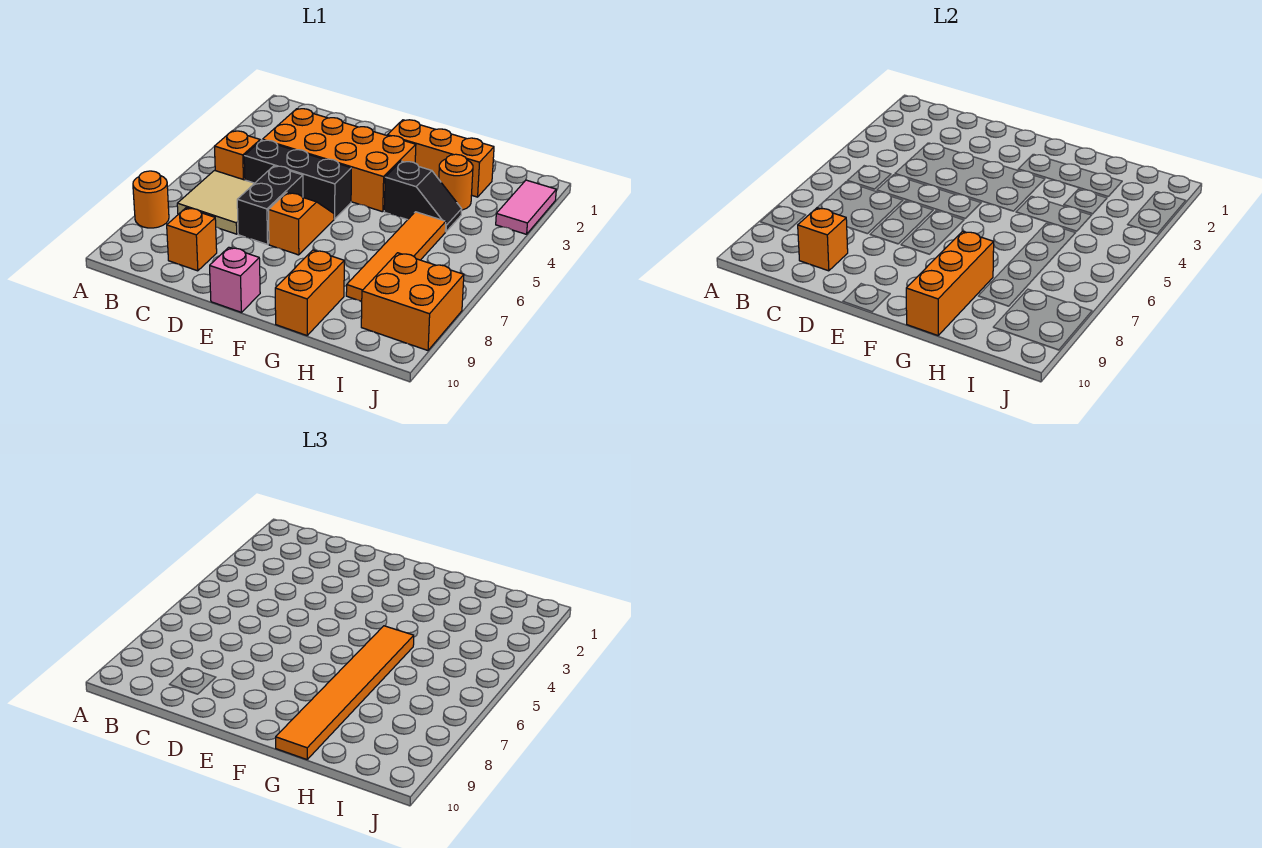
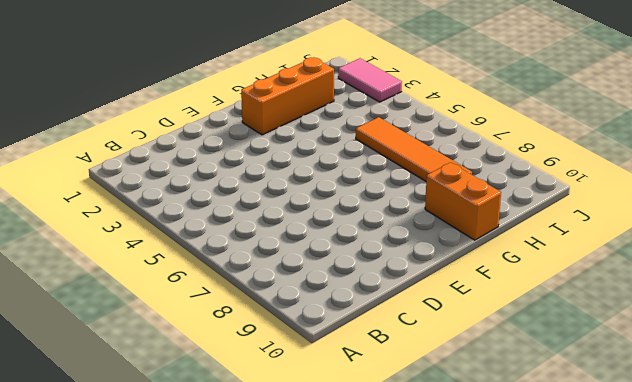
none -> orange round brick A8 level 1
none -> orange brick B5 level 1
none -> tan tile B6:C7 level 1

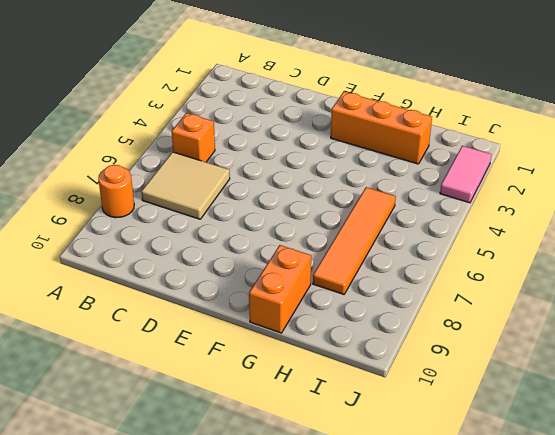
none -> orange brick C3:F4 level 1
none -> black brick C5:E5 level 1
none -> orange brick C9 level 1

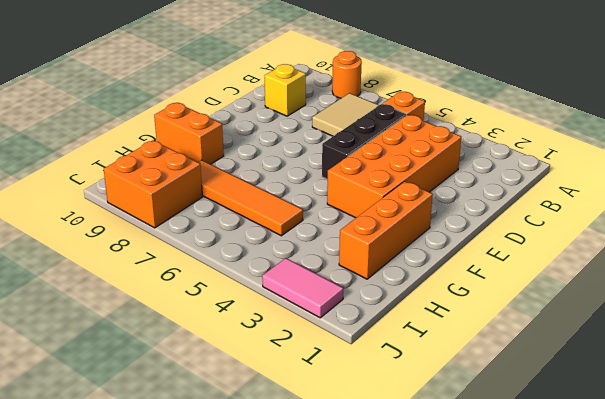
yellow brick C9 level 1 -> orange brick C9 level 1
none -> black brick D6:D7 level 1
none -> orange slope E6:E7 level 1 top 7
none -> pink brick E10 level 1

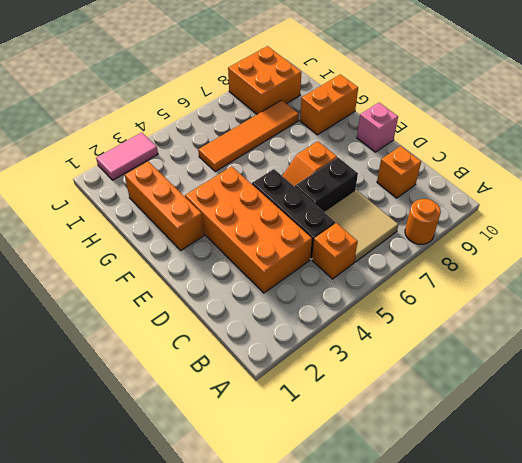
none -> black slope G4:H4 level 1 top G
none -> orange round brick H3 level 1
none -> orange brick C9 level 2

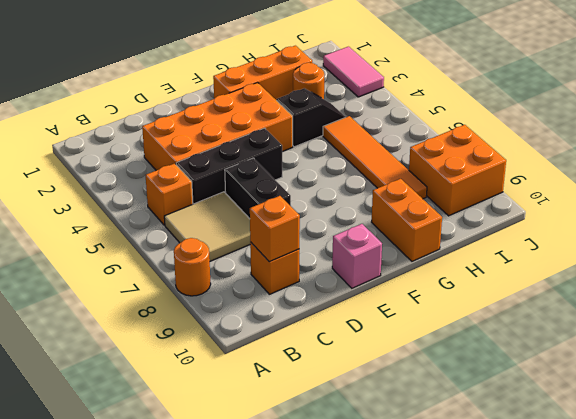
none -> orange slope E6:E7 level 1 top 7
none -> orange brick G8:G10 level 2
none -> orange tile G5:G10 level 3

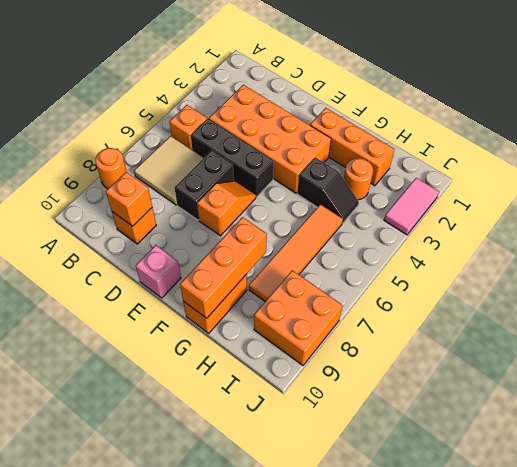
none -> orange tile G5:G10 level 3

